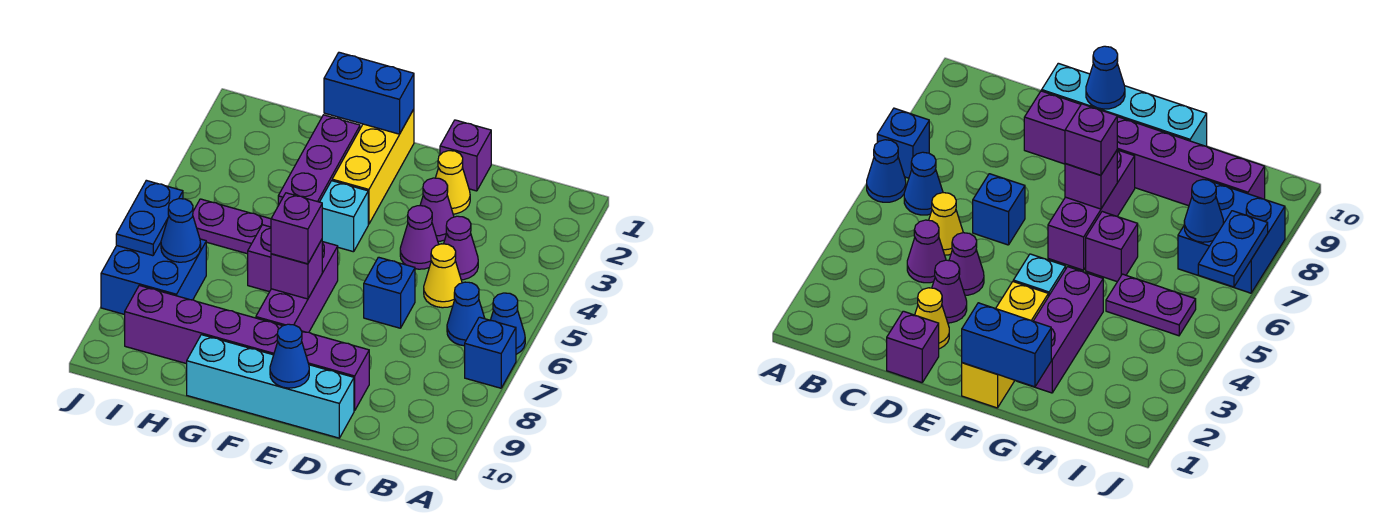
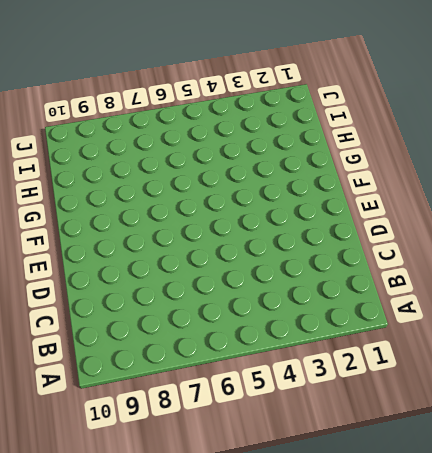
none -> blue cone A6 level 1
none -> blue brick A7 level 1
none -> blue cone B6 level 1

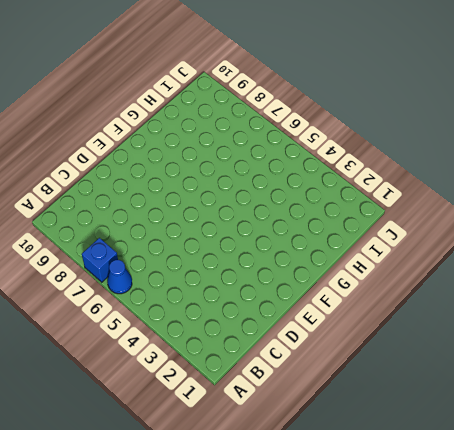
none -> blue cone B6 level 1
none -> purple cone C4 level 1
none -> yellow cone C5 level 1

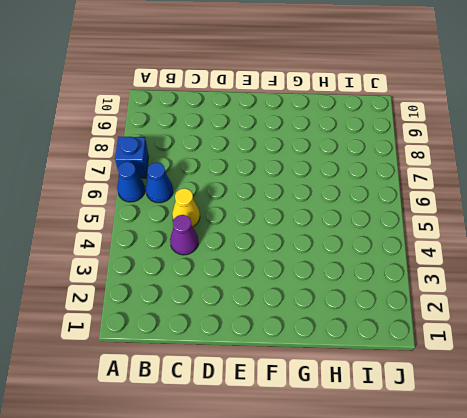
none -> purple brick D1 level 1
none -> yellow cone D2 level 1
none -> purple cone D3 level 1

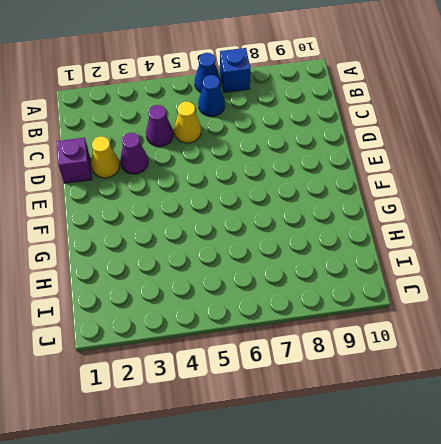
none -> purple cone D4 level 1
none -> blue brick D6 level 1
none -> purple brick D9:I9 level 1

